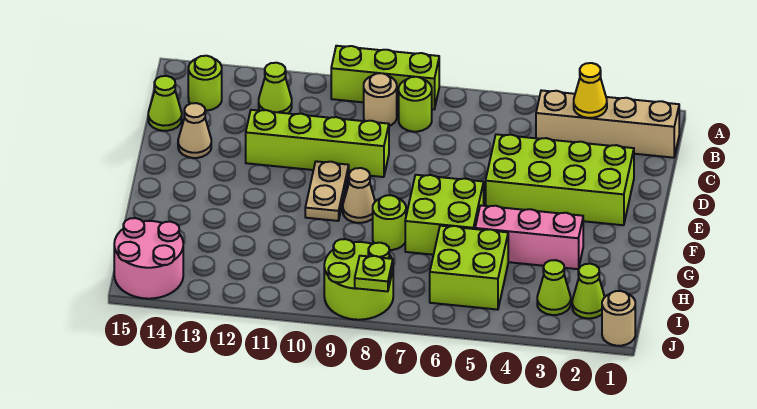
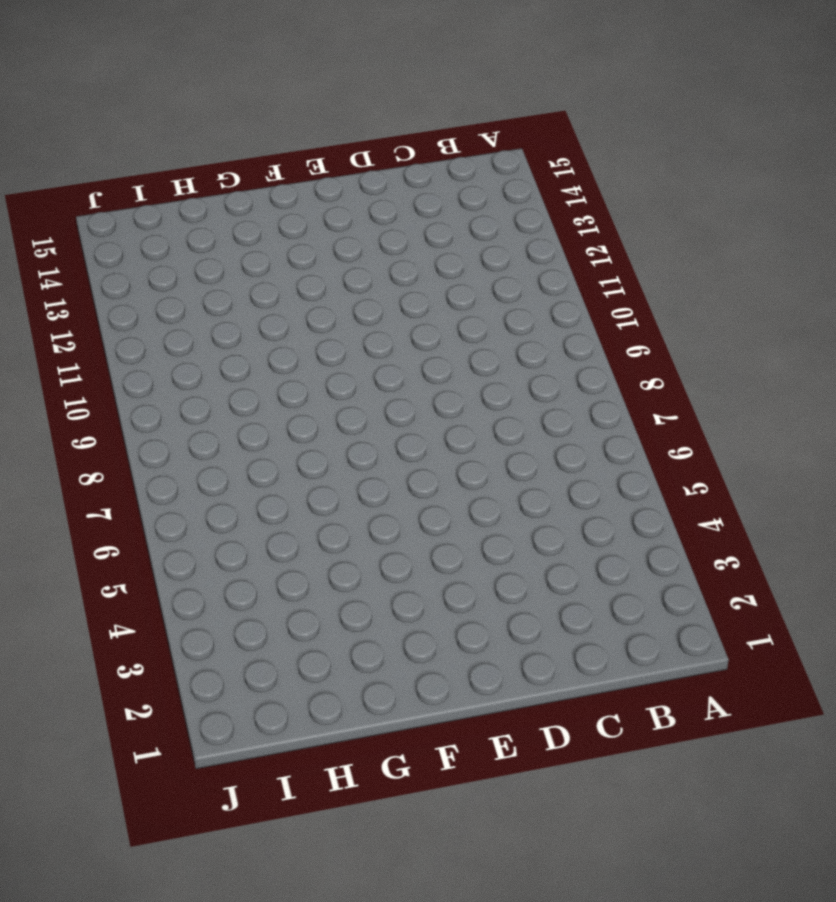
none -> lime brick A8:A10 level 1
none -> tan brick B1:B4 level 1
none -> lime round brick B8 level 1

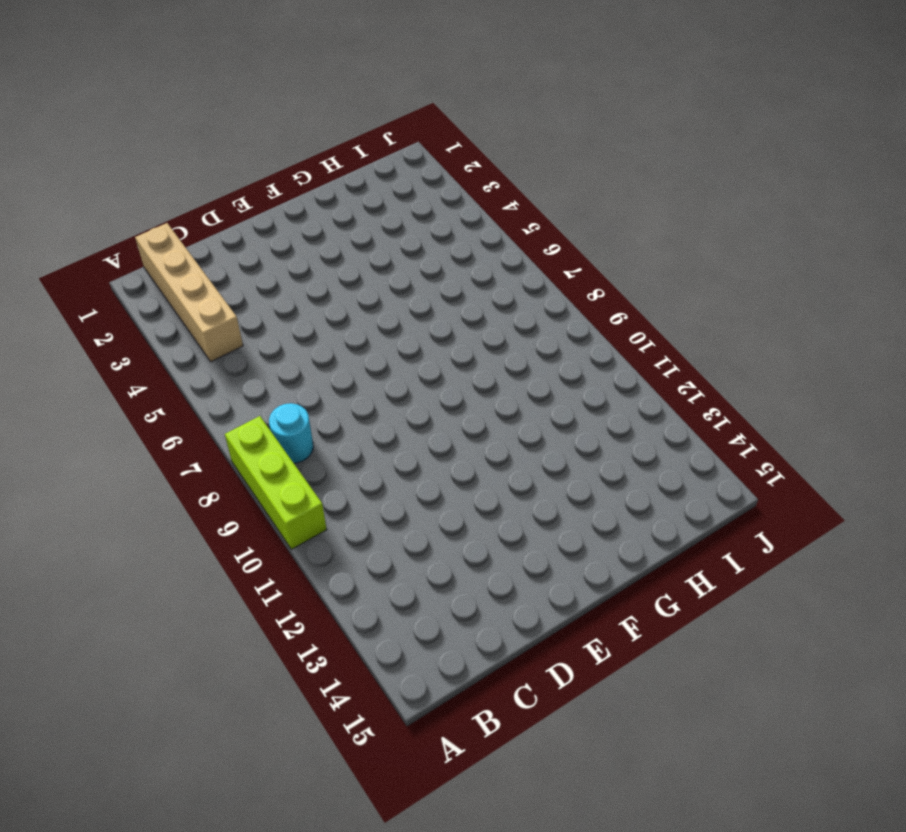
cyan round brick B8 level 1 -> lime round brick B8 level 1
none -> tan round brick B9 level 1
none -> lime cone B12 level 1
none -> lime round brick B14 level 1

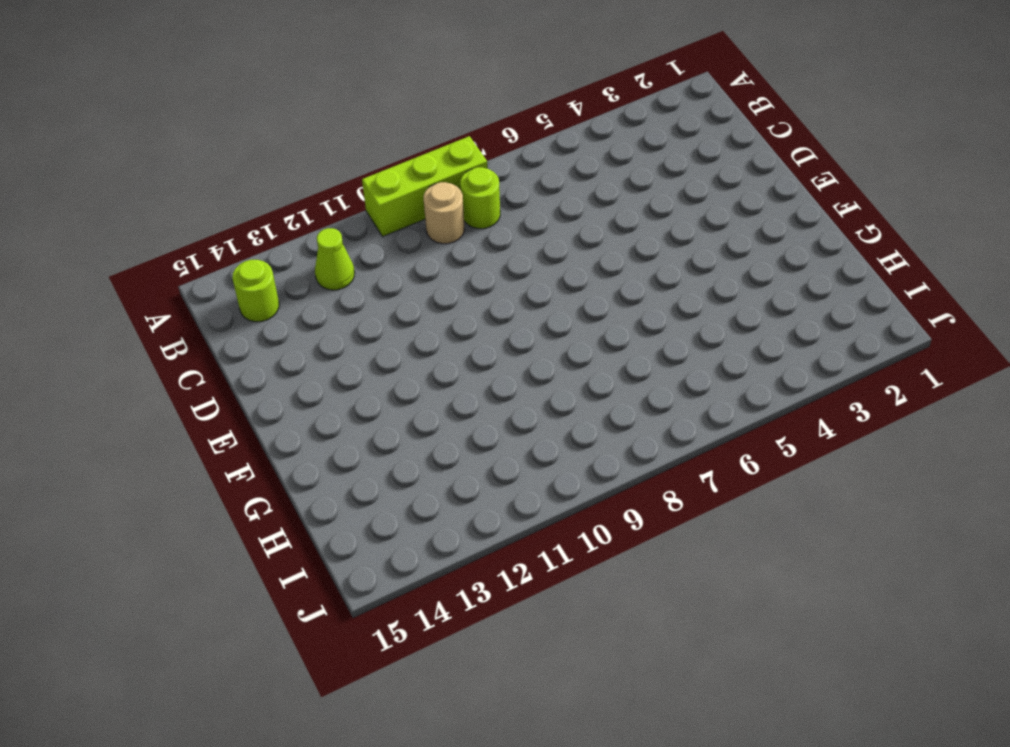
none -> tan brick B1:B4 level 1
none -> lime cone C15 level 1
none -> lime brick D2:E5 level 1

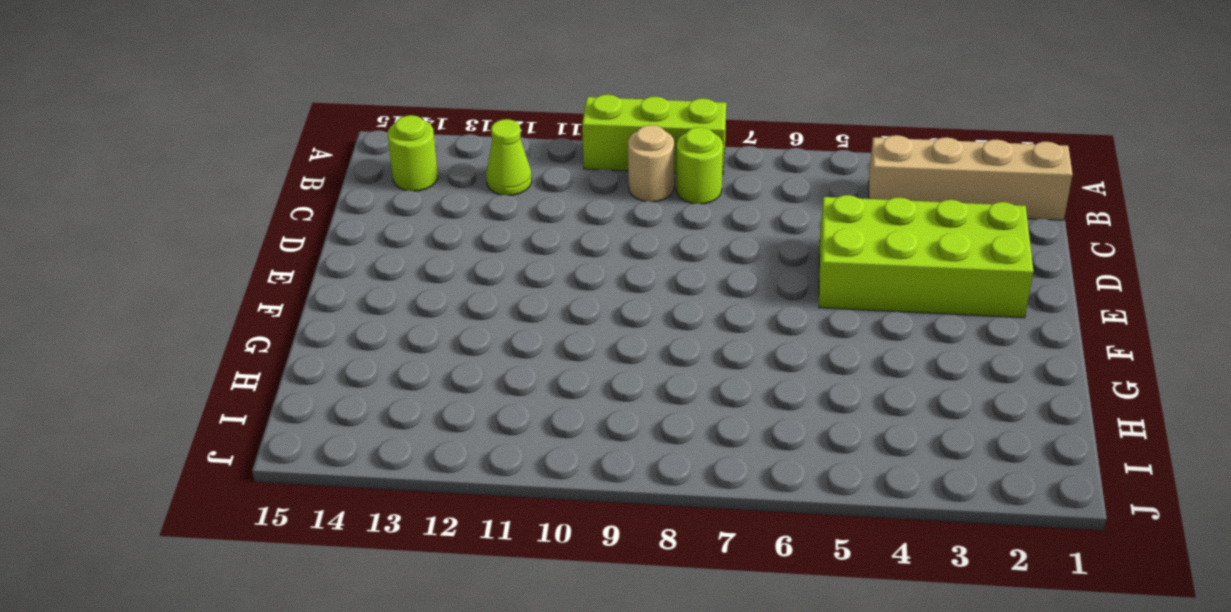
none -> lime cone C15 level 1
none -> lime brick D9:D12 level 1
none -> tan cone D14 level 1

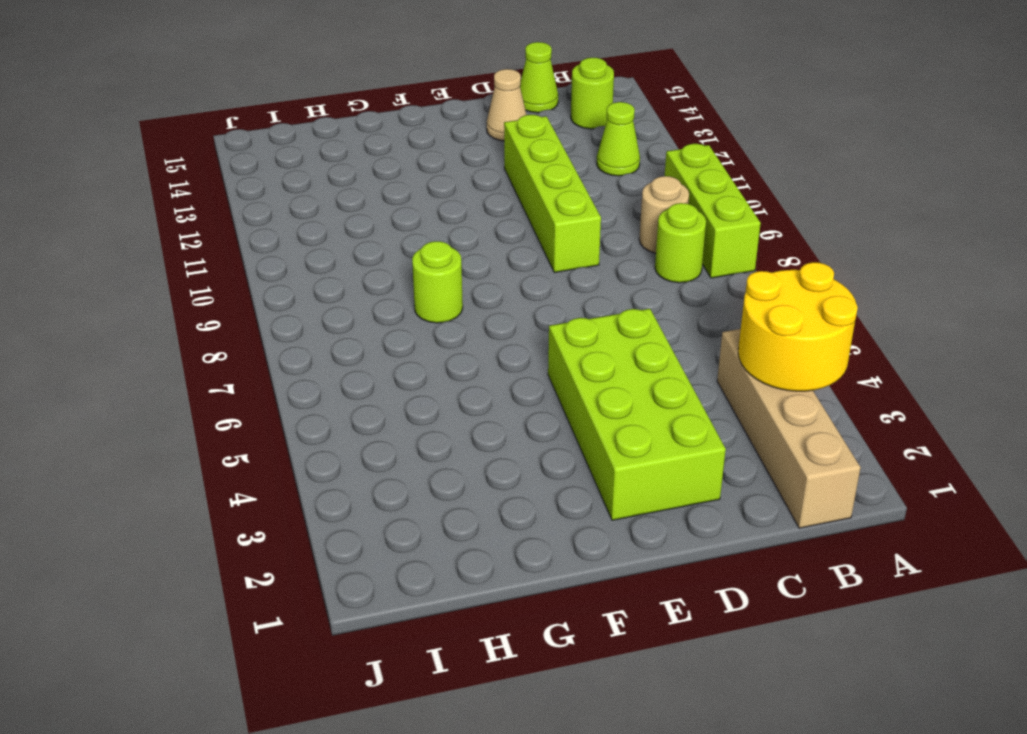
yellow round brick A3:B4 level 2 -> yellow cone B3 level 2
none -> tan plate E10:F10 level 1
none -> lime brick F6:G7 level 1
none -> tan cone F9 level 1

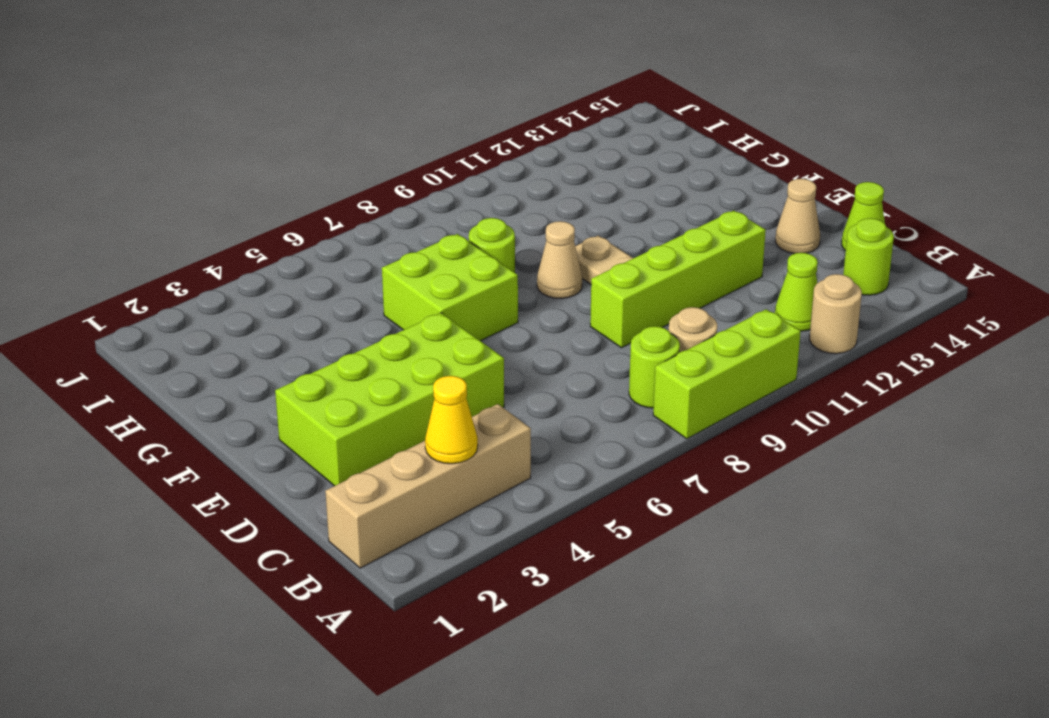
tan round brick A12 level 1 -> tan round brick J1 level 1
none -> pink brick G3:G5 level 1
none -> lime brick H5:I6 level 1
none -> lime cone I2 level 1

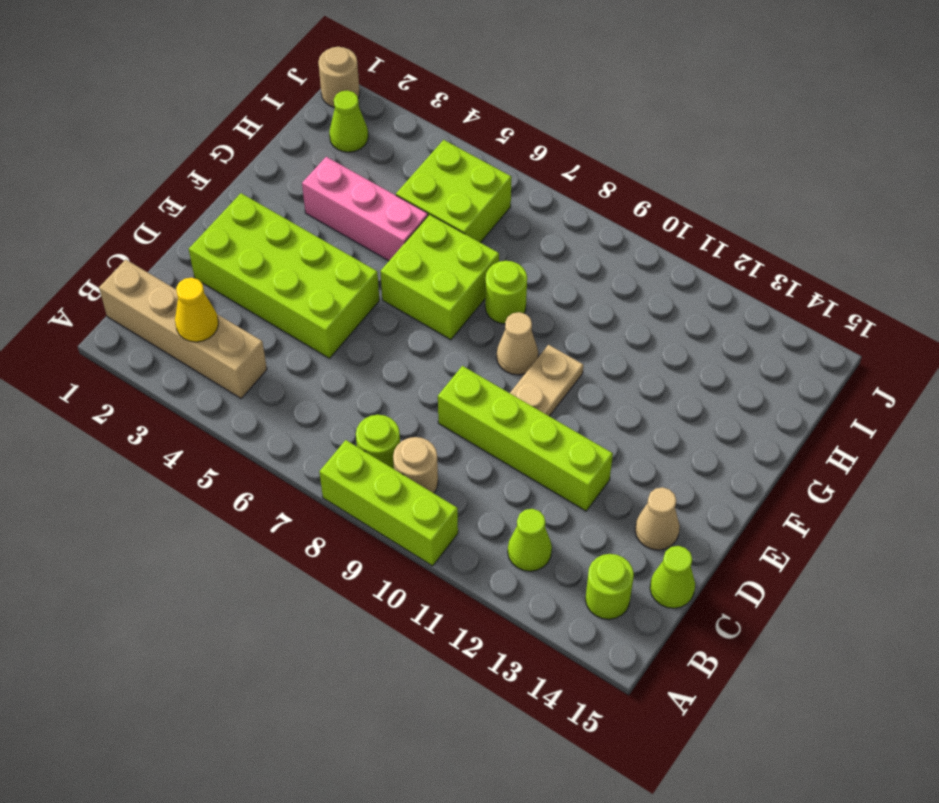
none -> lime cone I3 level 1
none -> lime round brick I8:J9 level 1
none -> pink round brick I14:J15 level 1

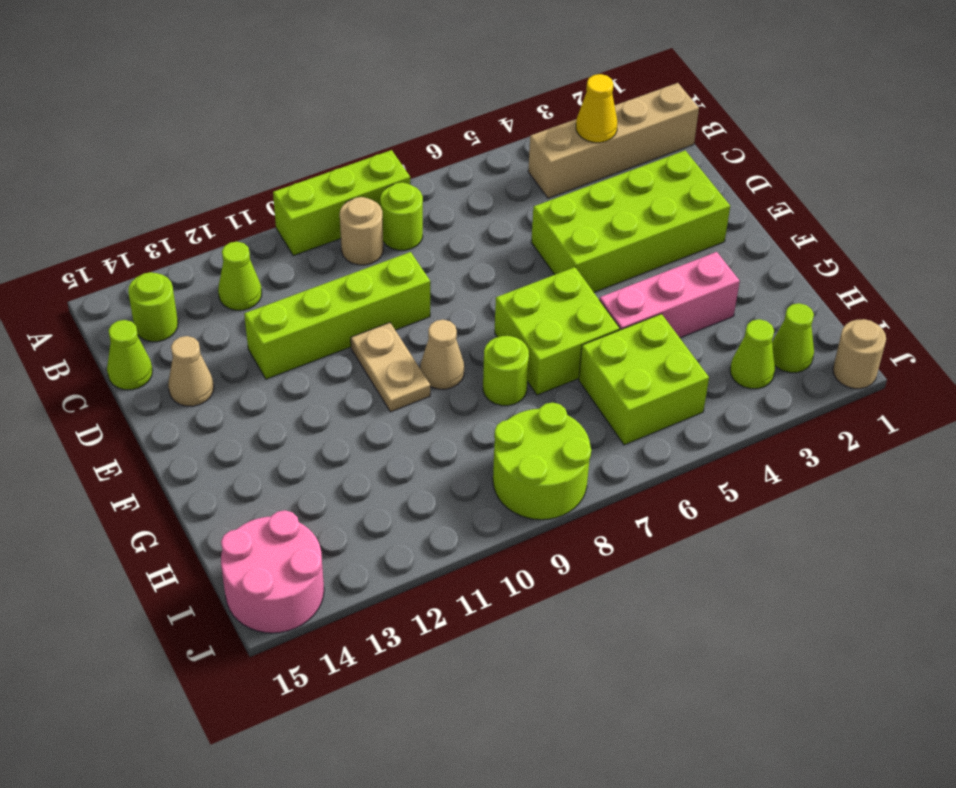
none -> lime plate J8 level 2

